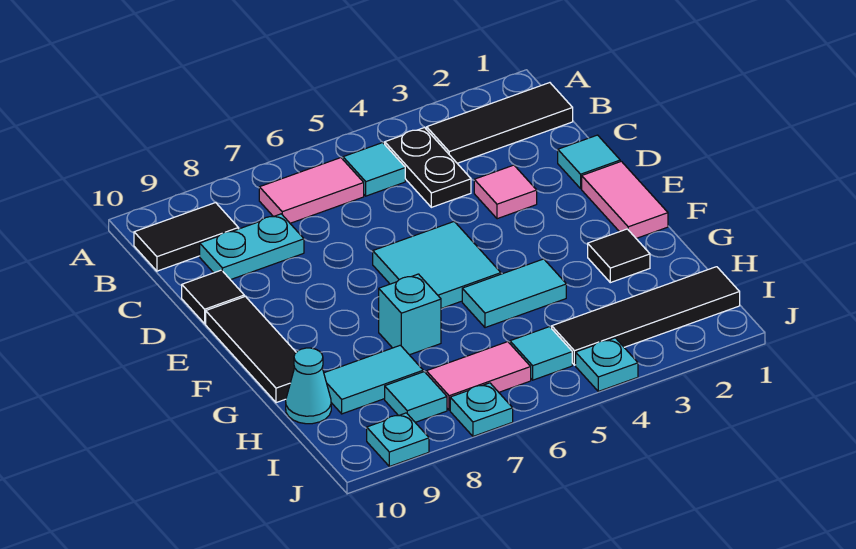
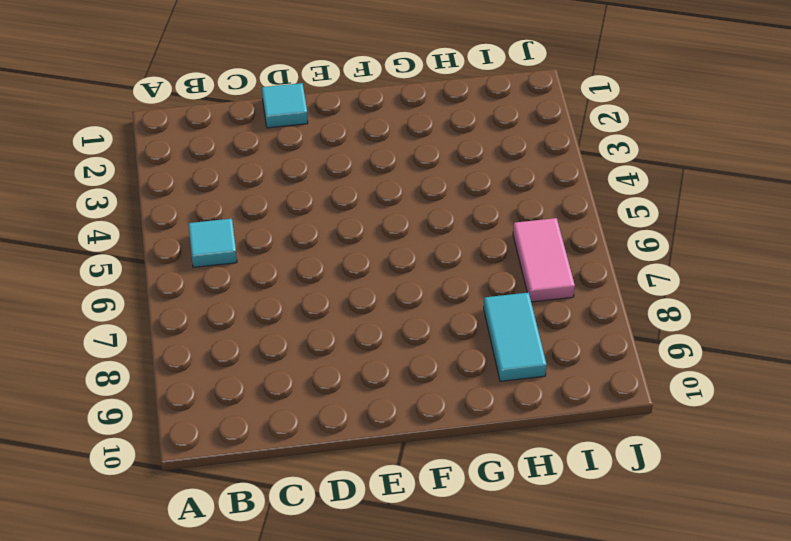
none -> black tile B1:B3 level 1
none -> black plate B4:C4 level 1
none -> pink tile B6:B7 level 1

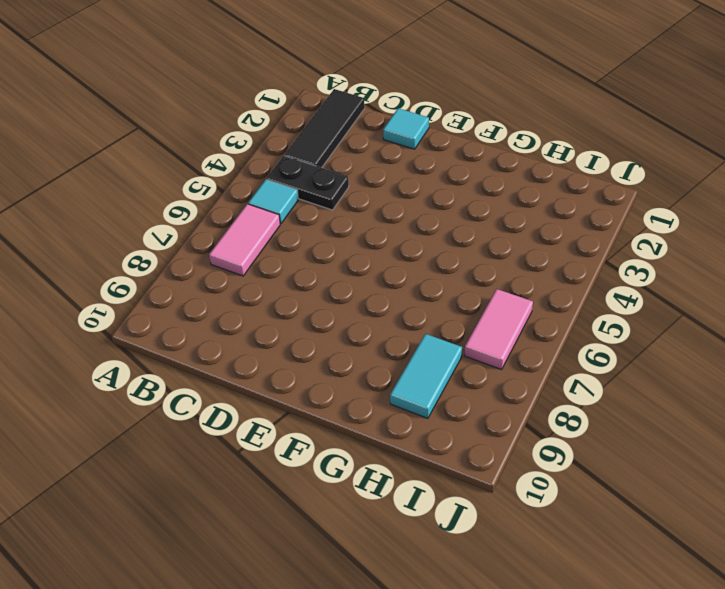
none -> black tile B9:B10 level 1
none -> cyan plate C8:C9 level 1
none -> pink tile D3 level 1

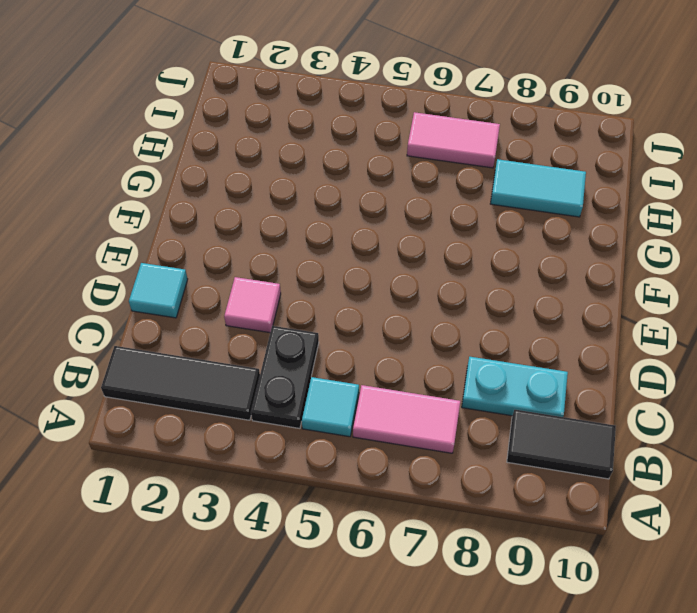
none -> black tile D10 level 1
none -> pink tile E1:F1 level 1
none -> cyan tile E5:F6 level 1

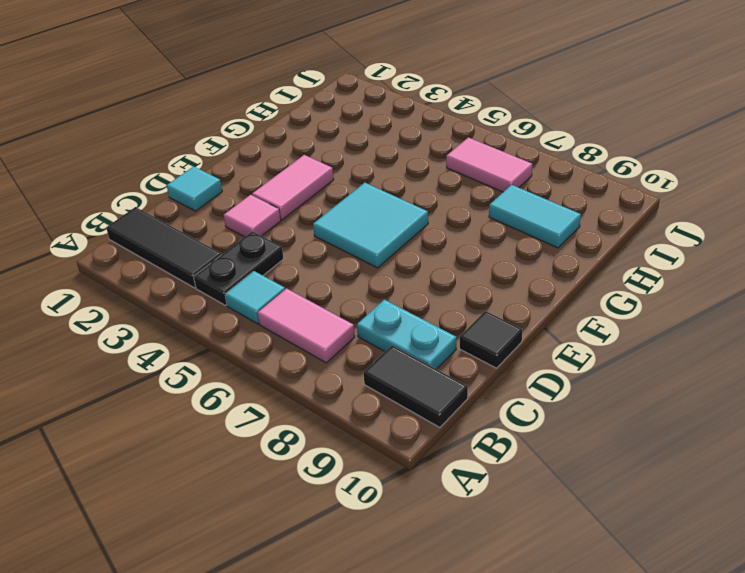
pink tile E3:F3 level 1 -> pink tile E1:F1 level 1
none -> black tile E10:G10 level 1
none -> black tile G2 level 1
none -> cyan tile G4:G5 level 1

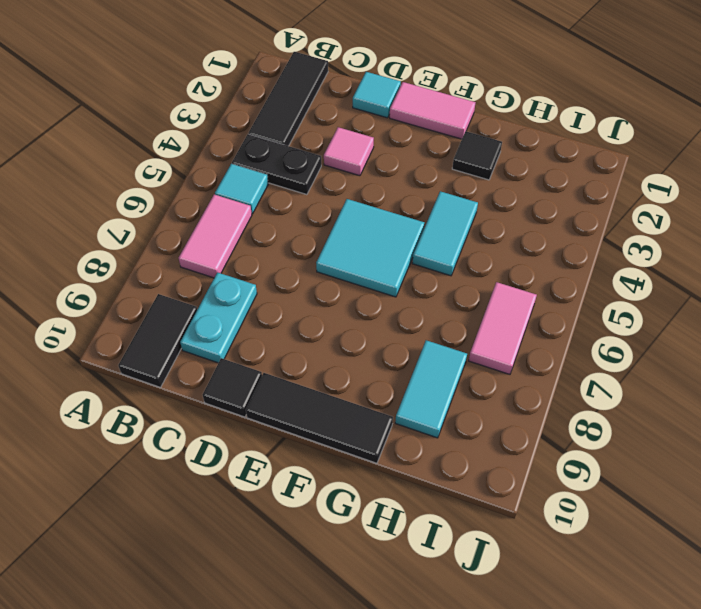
none -> cyan brick G7 level 1
none -> cyan cone H10 level 1
none -> black tile I1:I4 level 1

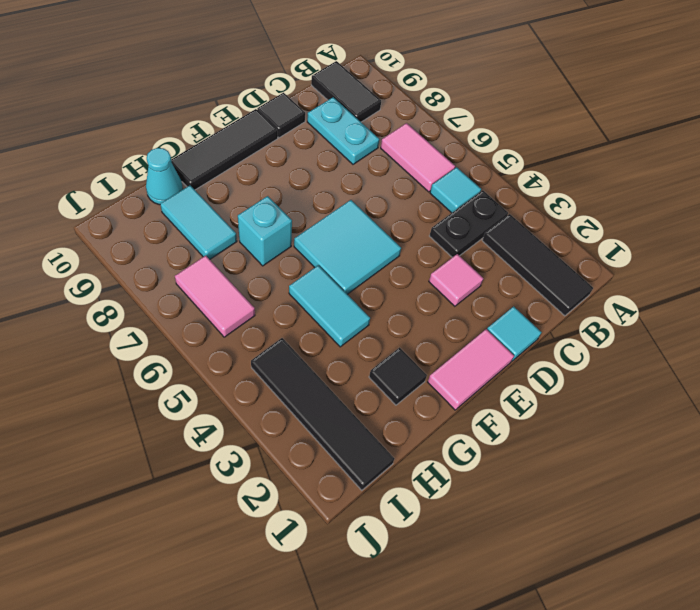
none -> cyan tile I5 level 1
none -> cyan tile I8 level 1
none -> cyan plate J4 level 1

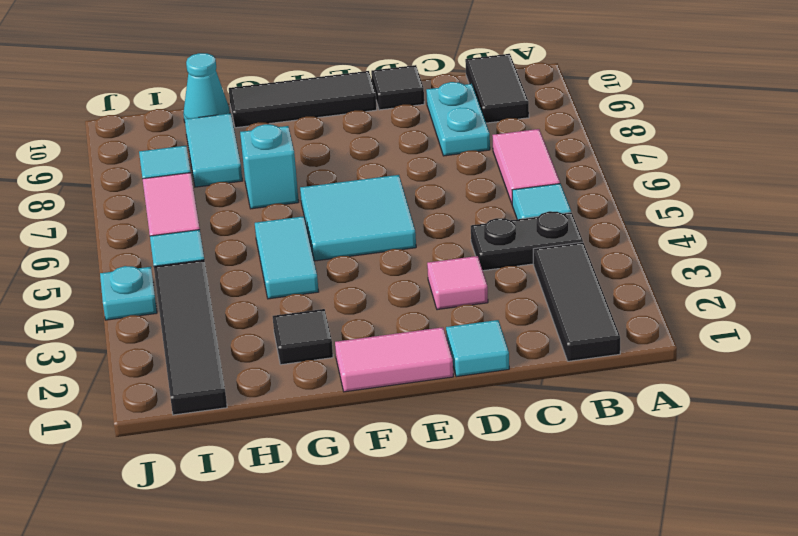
none -> cyan plate J7 level 1
none -> cyan plate J9 level 1

